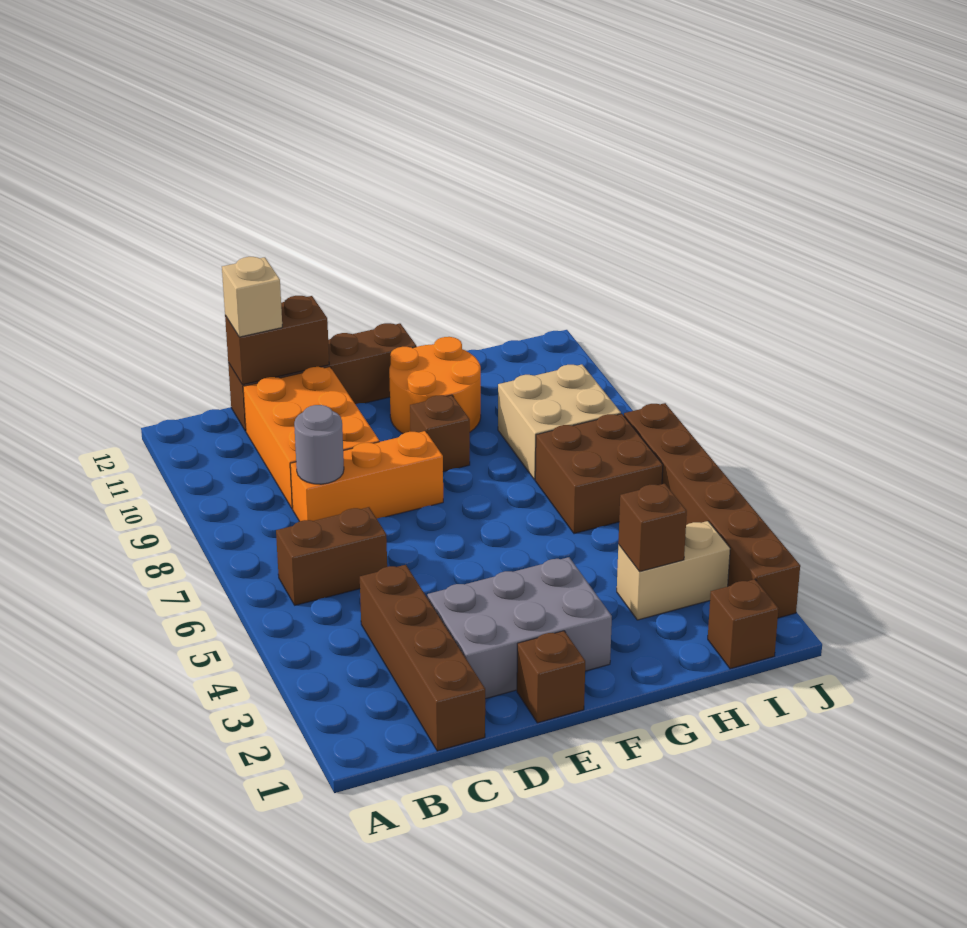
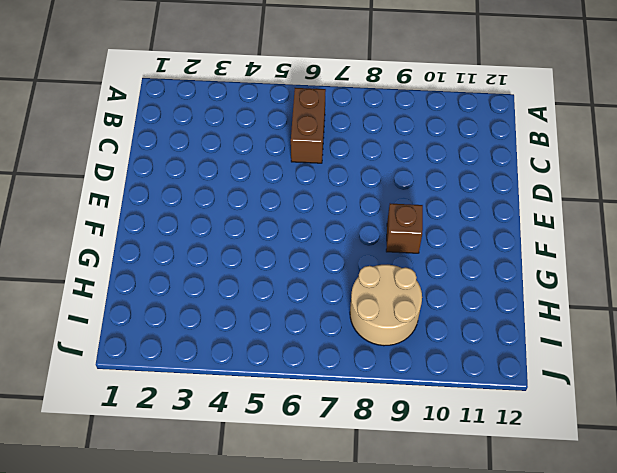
tan round brick H8:I9 level 1 -> tan brick H8:I9 level 1
none -> brown brick C1:C4 level 1
none -> orange brick C8:E8 level 1
none -> orange brick C9:D11 level 1

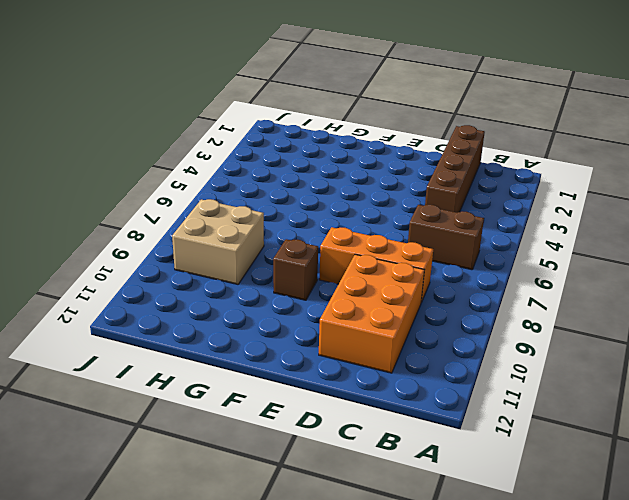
none -> brown brick C12:F12 level 1
none -> grey brick D2:F3 level 1
none -> brown brick E1 level 1

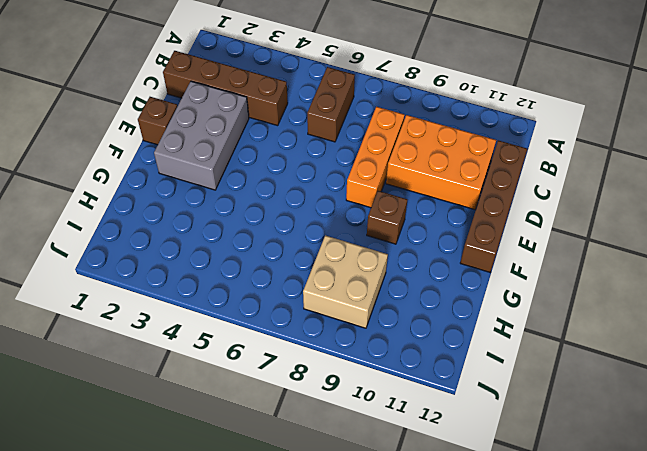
none -> orange round brick F10:G11 level 1
none -> tan brick H3:I3 level 1
none -> brown brick H6:I7 level 1

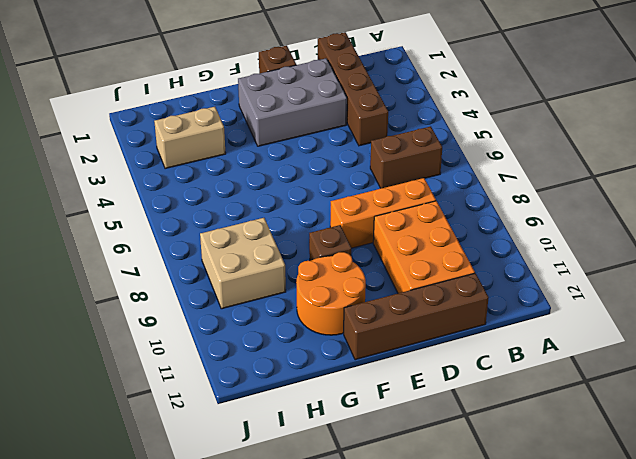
none -> brown brick H6:I7 level 1
none -> brown brick I1 level 1
none -> brown brick J2:J7 level 1

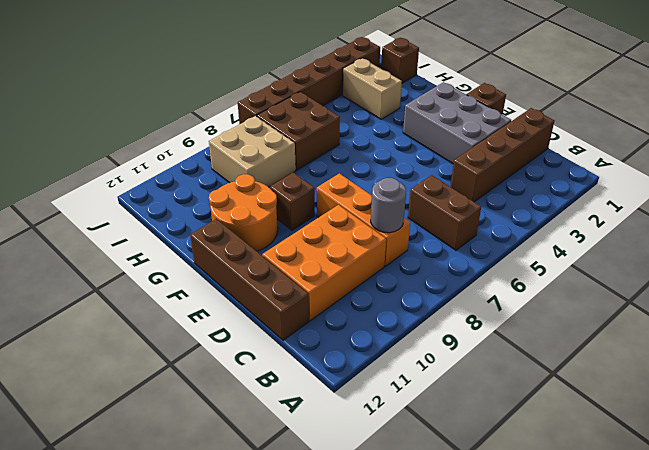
none -> brown brick C12:D12 level 2
none -> brown brick H3 level 2
none -> tan brick C12 level 3

